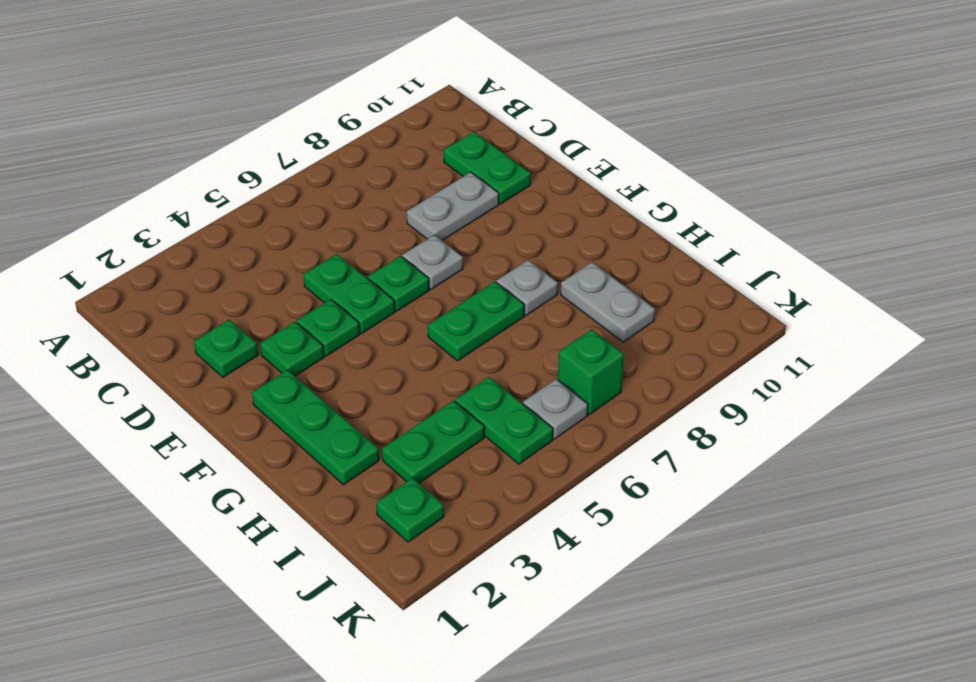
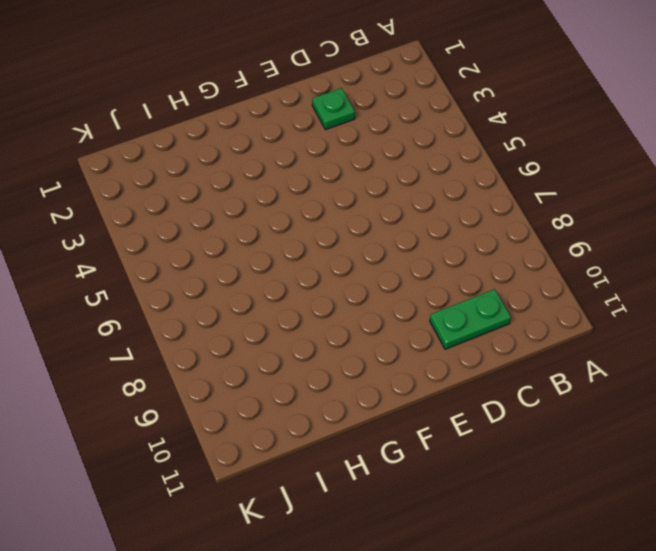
none -> green plate D5:E5 level 1
none -> grey plate D8:D9 level 1
none -> green plate E3 level 1

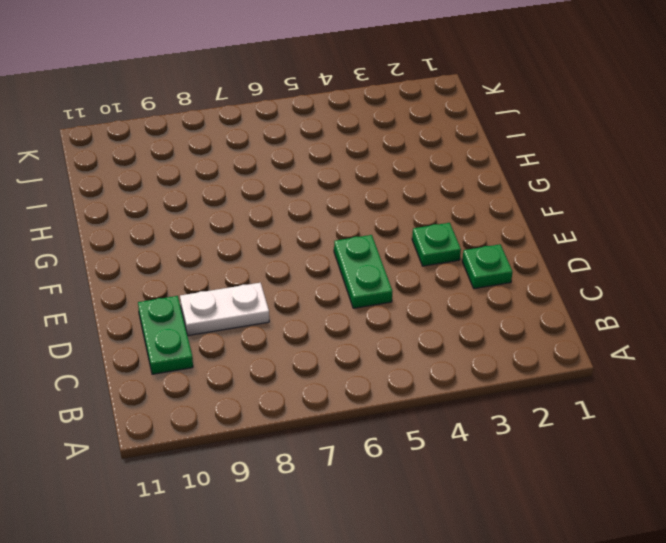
white plate D8:D9 level 1 -> grey plate D8:D9 level 1
none -> green plate E4 level 1
none -> green plate E6 level 1
none -> grey plate E7 level 1

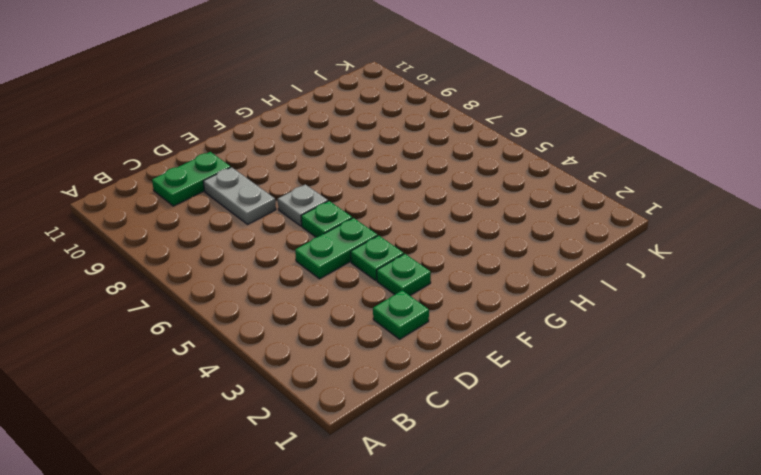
none -> green plate F2:H2 level 1
none -> green plate G6:G7 level 1
none -> grey plate G8 level 1

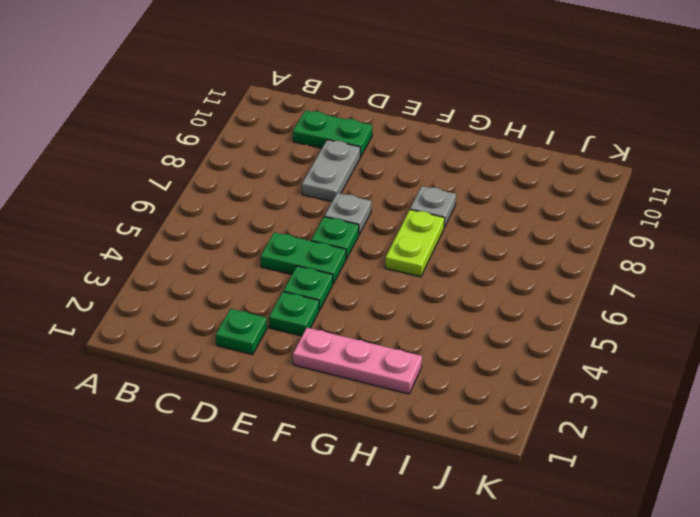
pink plate F2:H2 level 1 -> green plate F2:H2 level 1
lime plate G6:G7 level 1 -> green plate G6:G7 level 1
none -> grey plate H9:I9 level 1
none -> green plate I3:I4 level 1
none -> green plate I5:J5 level 1

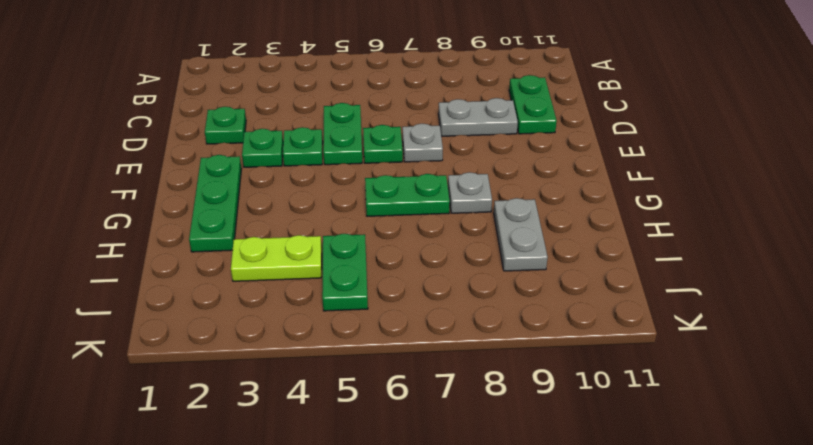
lime plate I3:I4 level 1 -> green plate I3:I4 level 1
none -> green plate J2 level 1
none -> grey plate J6 level 1
none -> green brick J7 level 1

